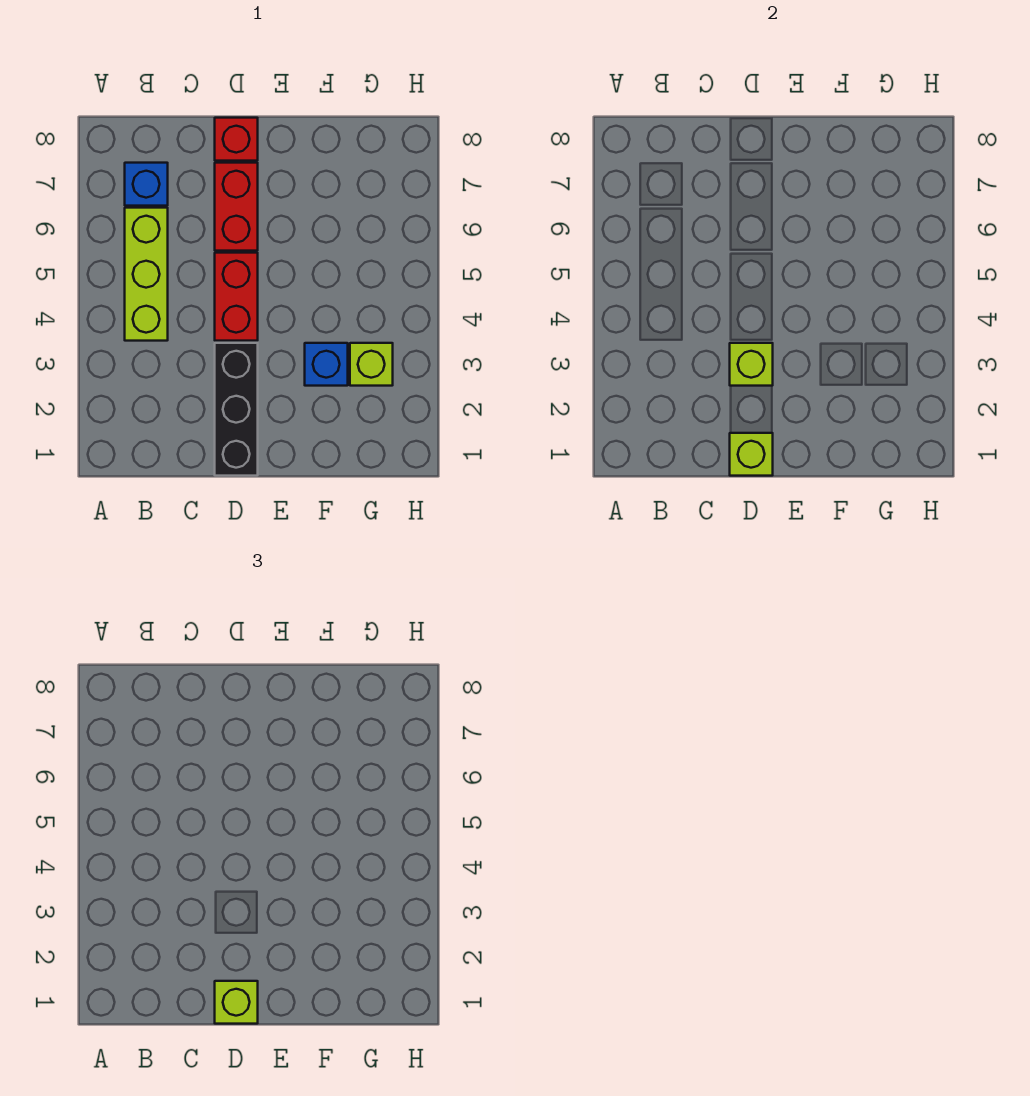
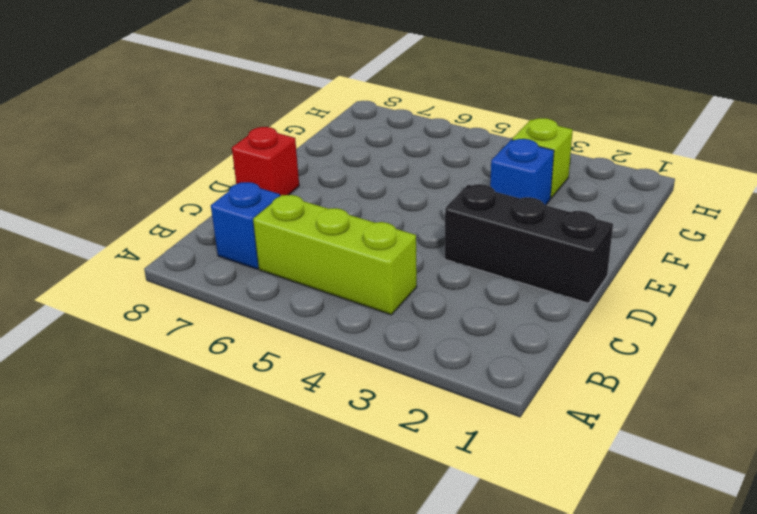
none -> red brick D4:D5 level 1
none -> red brick D6:D7 level 1

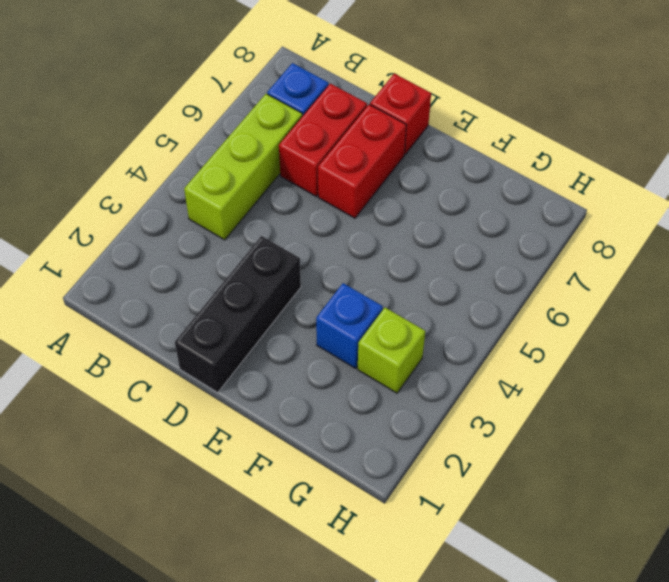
red brick C6:C7 level 1 -> red brick D4:D5 level 1
none -> lime brick D1 level 2
none -> lime brick D3 level 2

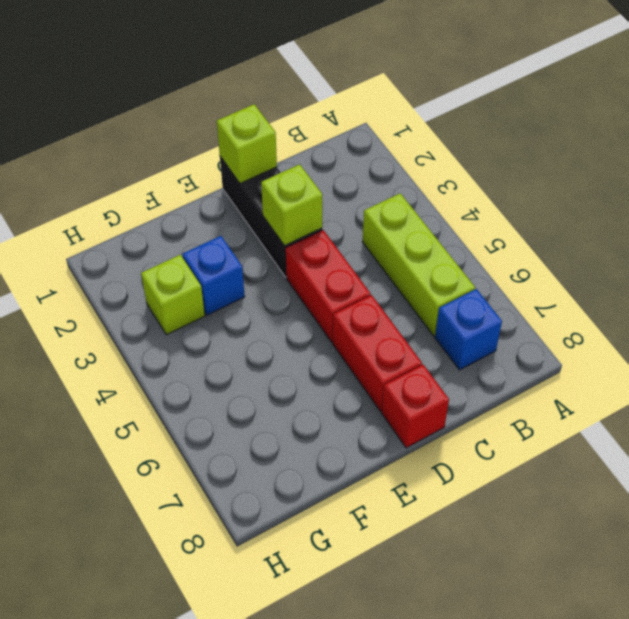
none -> lime brick D1 level 3

